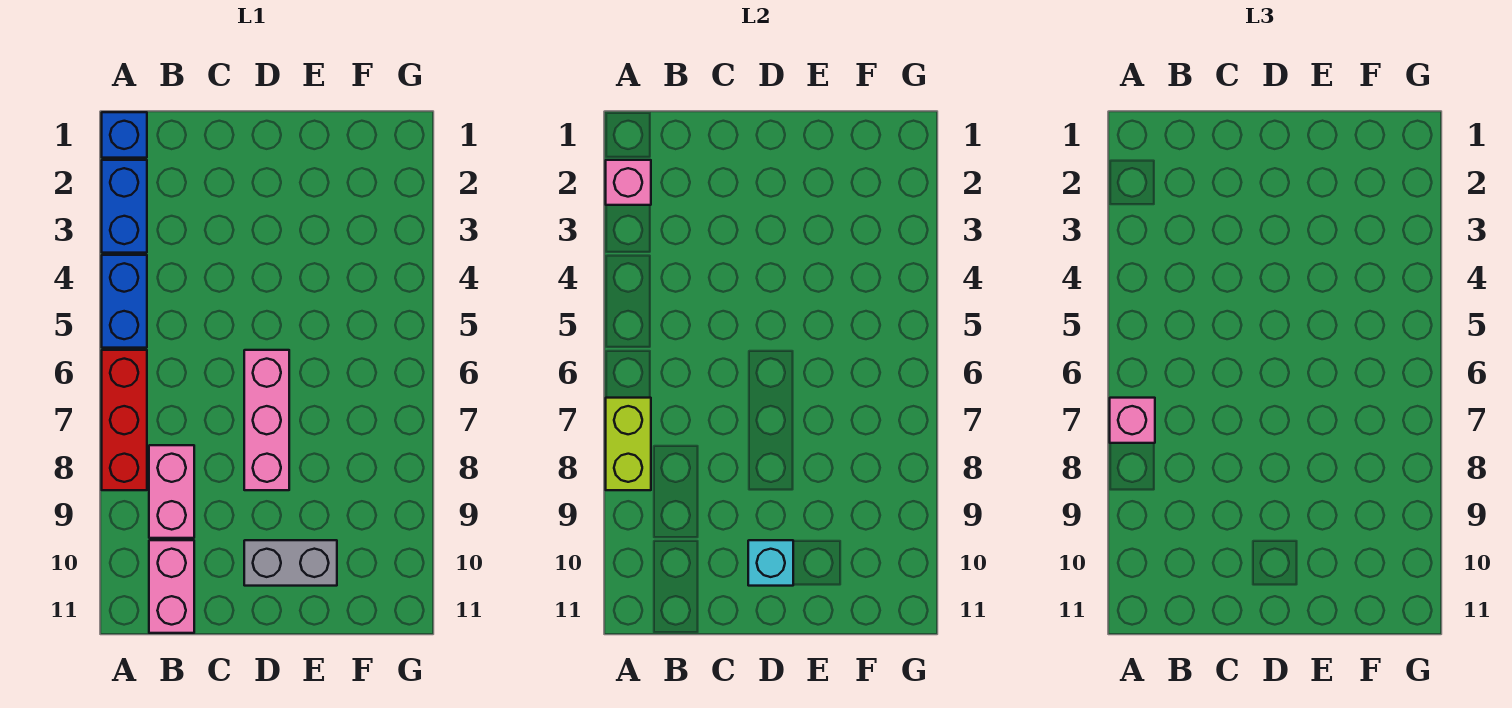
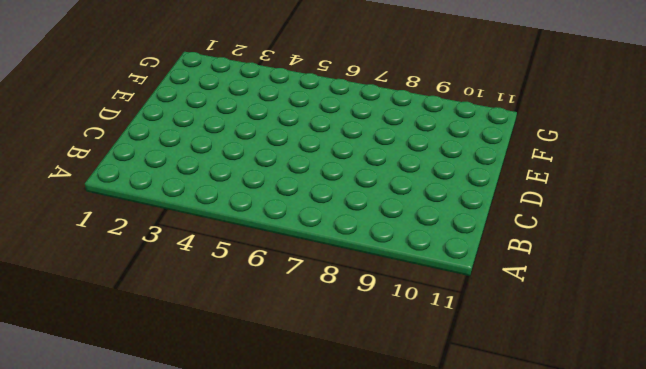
none -> blue brick A1 level 1
none -> blue brick A2:A3 level 1
none -> blue brick A4:A5 level 1

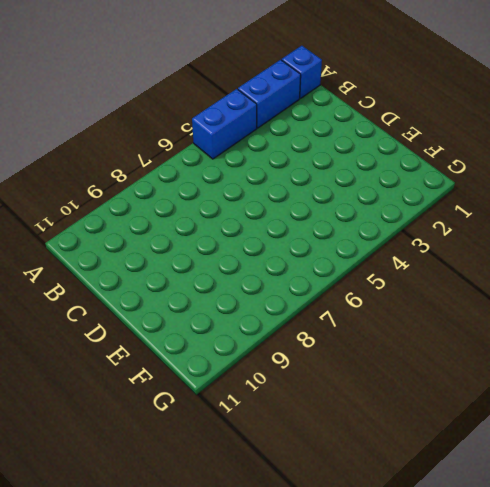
none -> red brick A6:A8 level 1
none -> pink brick B8:B9 level 1
none -> pink brick B10:B11 level 1

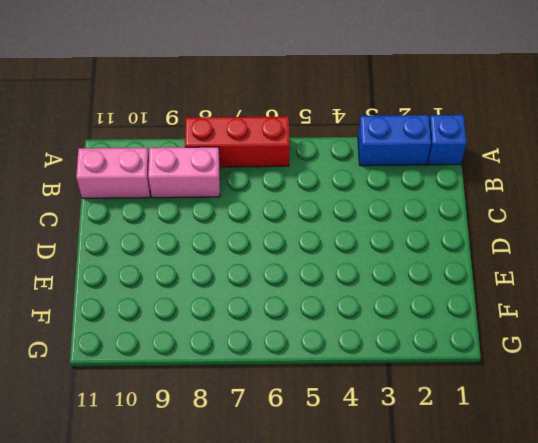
none -> blue brick A4:A5 level 1
none -> pink brick D6:D8 level 1
none -> grey brick D10:E10 level 1

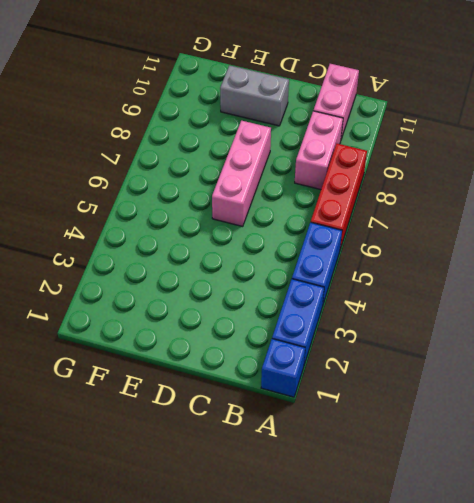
none -> pink brick A2 level 2
none -> lime brick A7:A8 level 2
none -> cyan brick D10 level 2

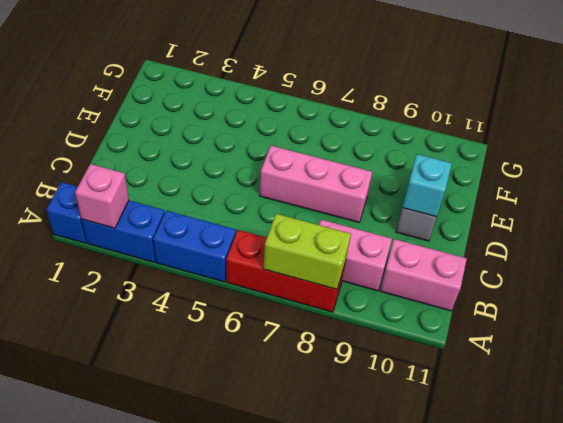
none -> pink brick A7 level 3

